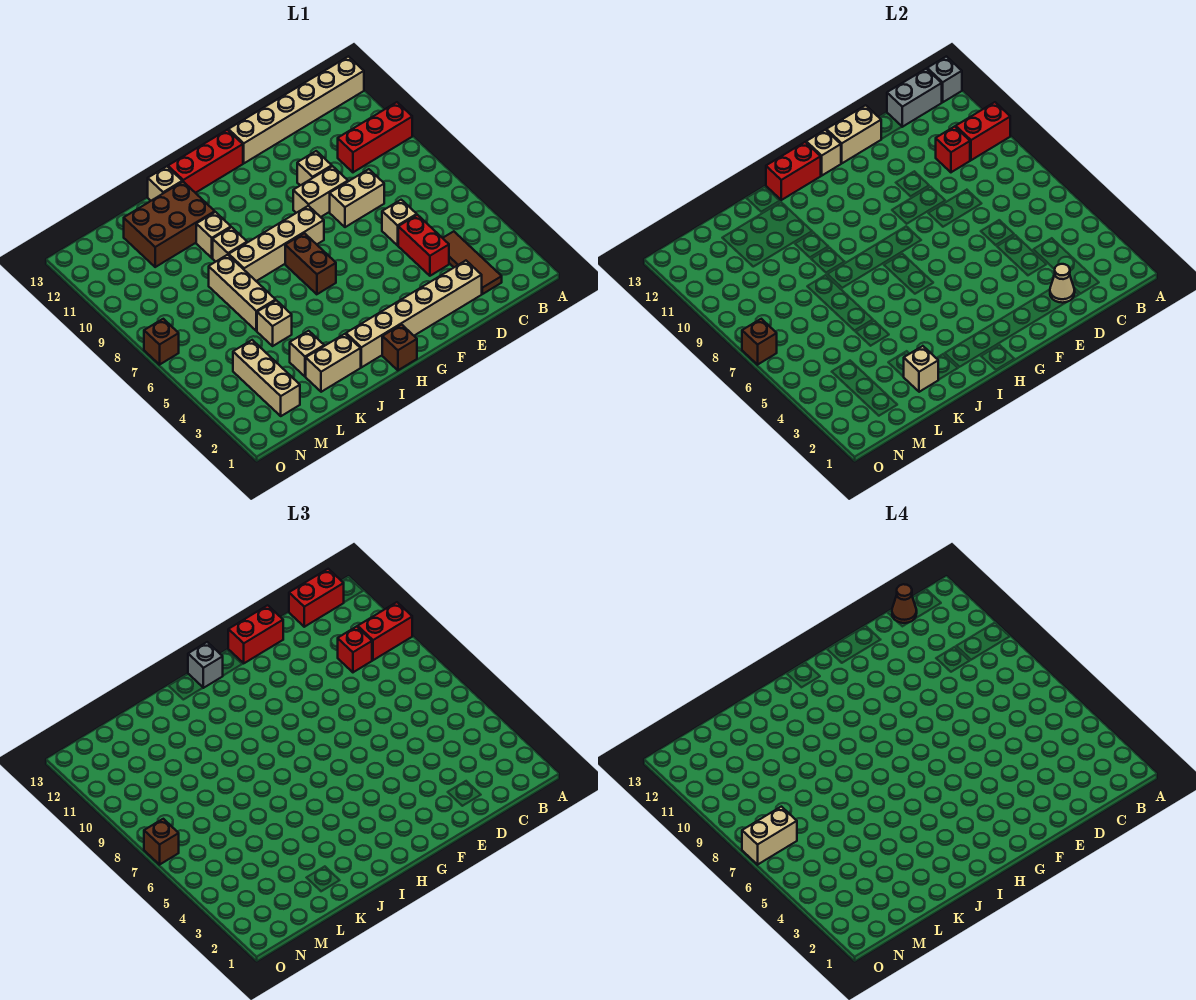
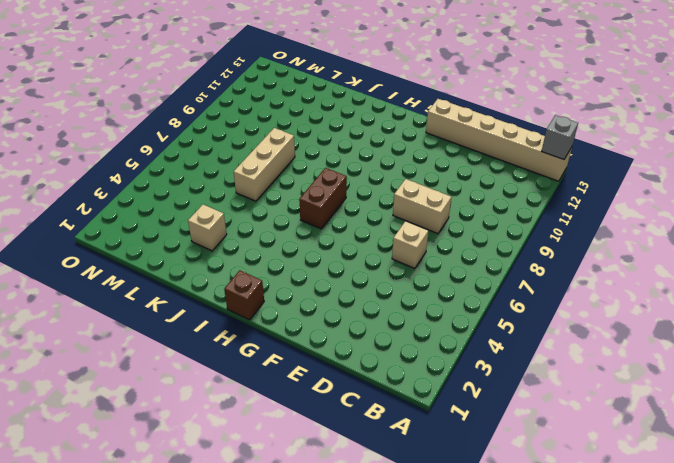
none -> red brick A10:C10 level 1
none -> brown tile C2:C4 level 1
none -> tan brick D2:I2 level 1
none -> red brick D4:D5 level 1

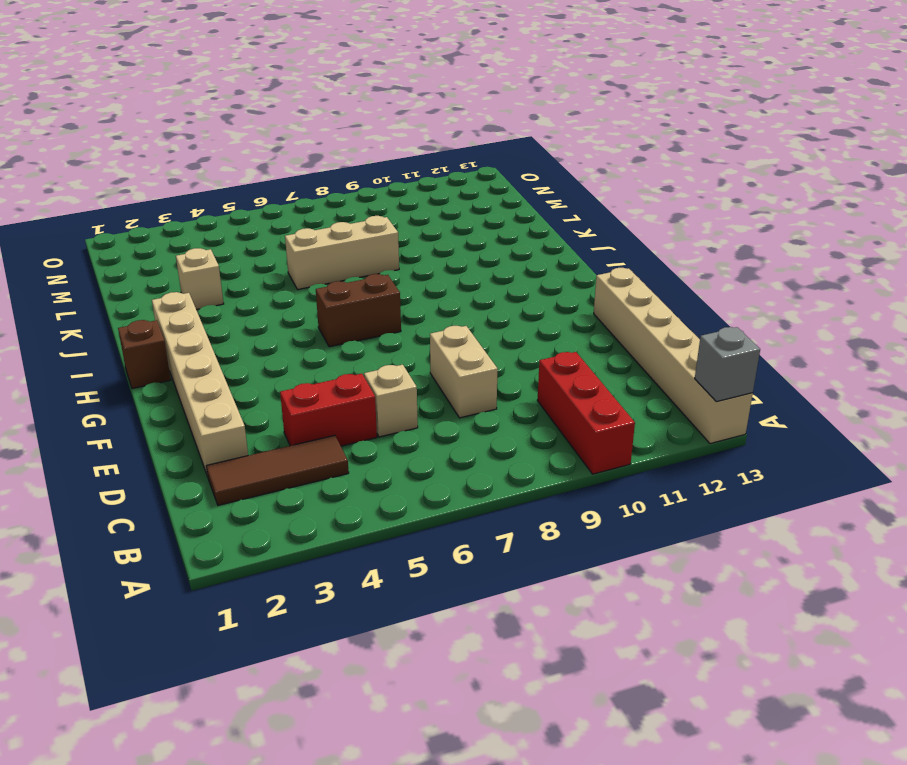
none -> tan brick E9:F9 level 1
none -> tan brick E10 level 1
none -> tan brick G8:J8 level 1
none -> red brick G13:I13 level 1

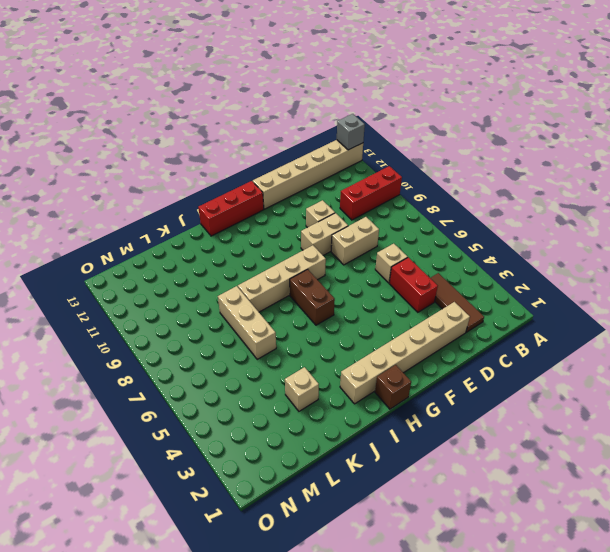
none -> tan brick J2:K2 level 1
none -> tan brick J9 level 1
none -> tan brick J10 level 1
none -> brown brick J11:L12 level 1

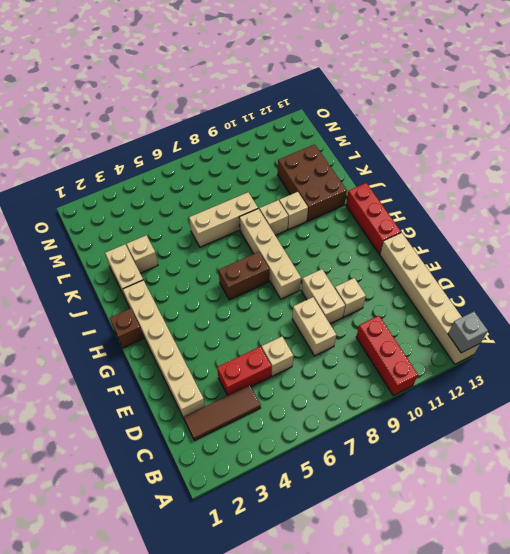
none -> tan brick J13 level 1
none -> tan brick K5 level 1
none -> tan brick M2:M4 level 1
none -> brown brick O7 level 1

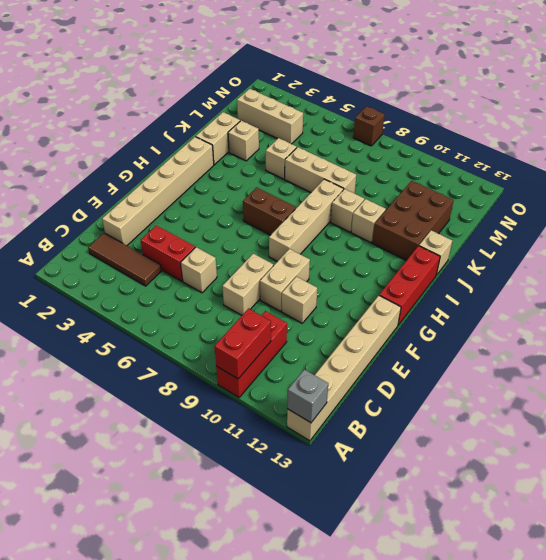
none -> brown brick H1 level 1
none -> grey brick B13:C13 level 2
none -> red brick C10 level 2
none -> tan cone D2 level 2

